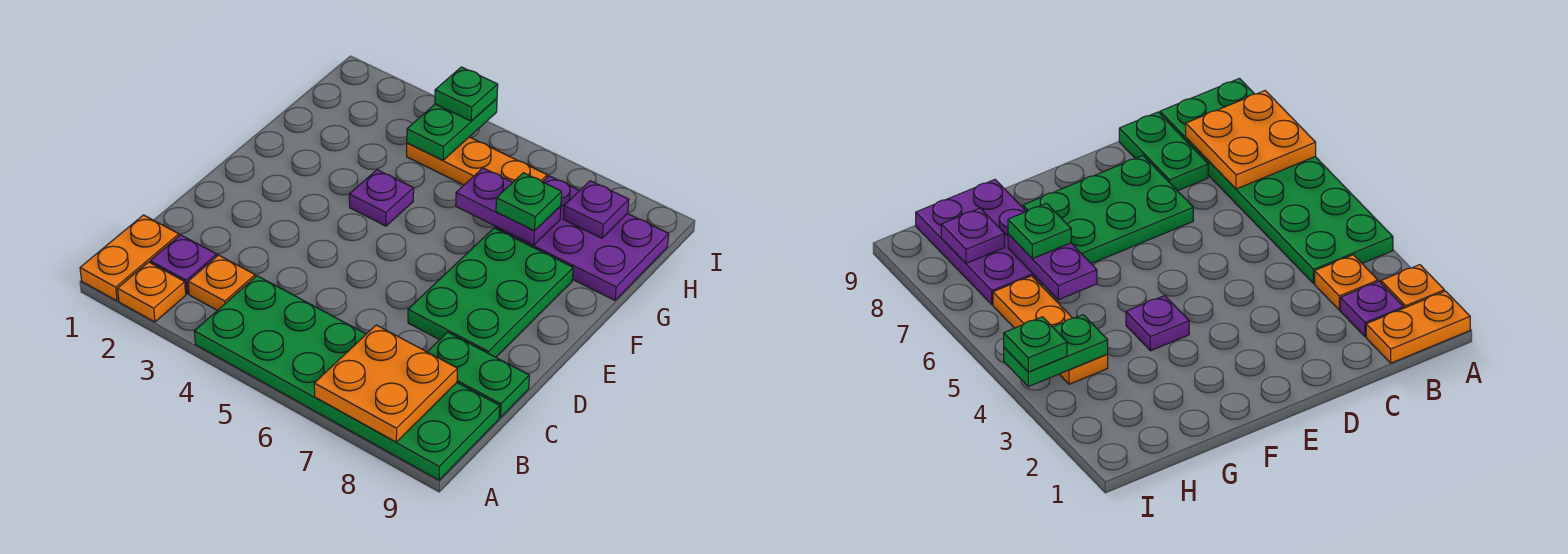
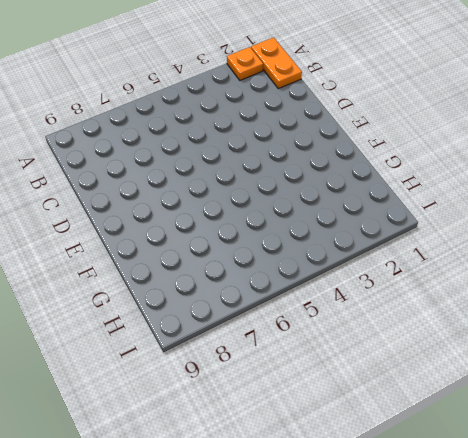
none -> green plate A4:B9 level 1
none -> purple plate B2 level 1
none -> orange plate B3 level 1

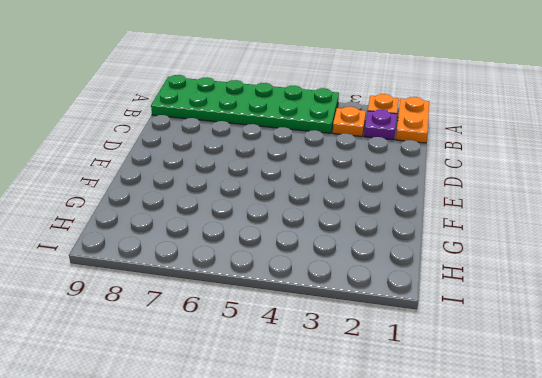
none -> green plate C8:C9 level 1
none -> green plate D7:F8 level 1
none -> purple plate F4 level 1

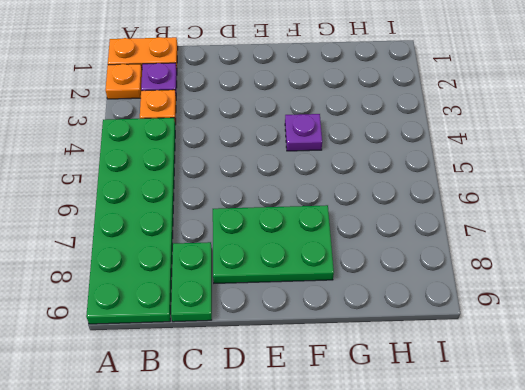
none -> purple plate G7:H9 level 1
none -> orange plate H4:H6 level 1
none -> orange plate A7:B8 level 2

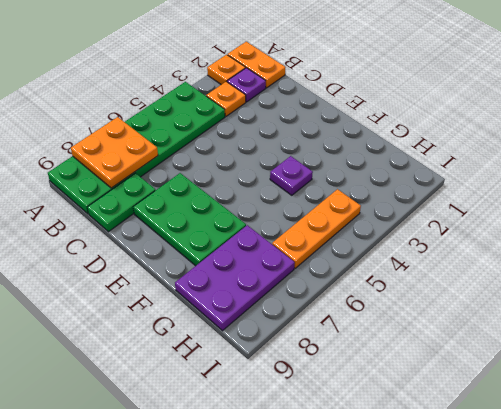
none -> purple plate G6:G7 level 2
none -> green plate H4:I4 level 2
none -> purple plate H8 level 2

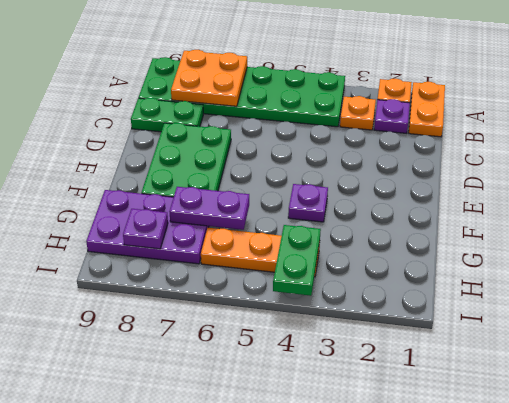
none -> green plate G7 level 3
none -> green plate I4 level 3

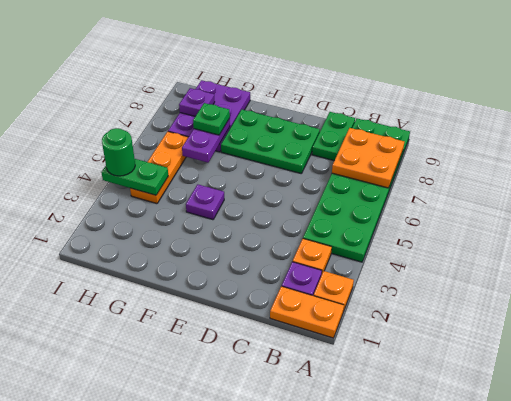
green round brick I4 level 3 -> green plate I4 level 3

